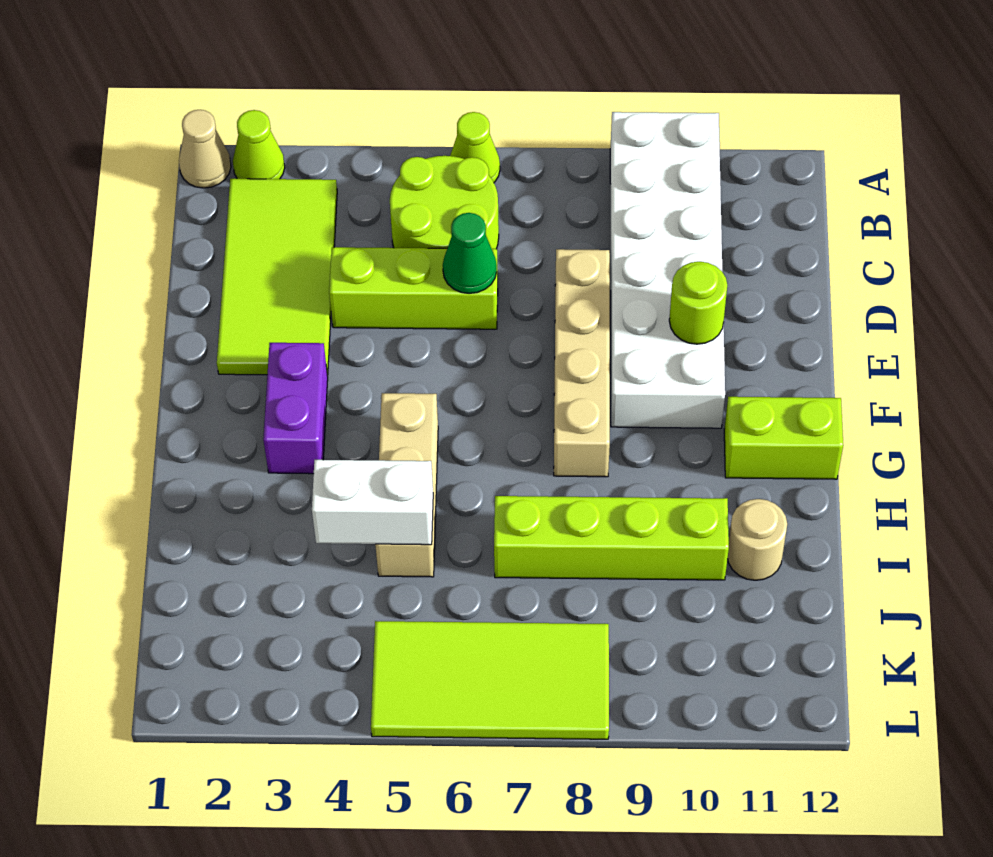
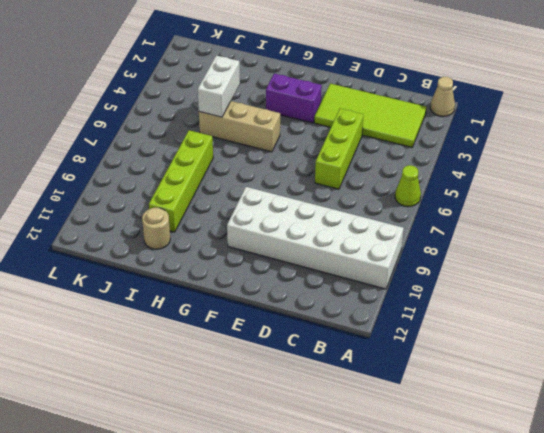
none -> lime cone A2 level 1
none -> lime round brick B5:C6 level 1
none -> tan brick D8:G8 level 1

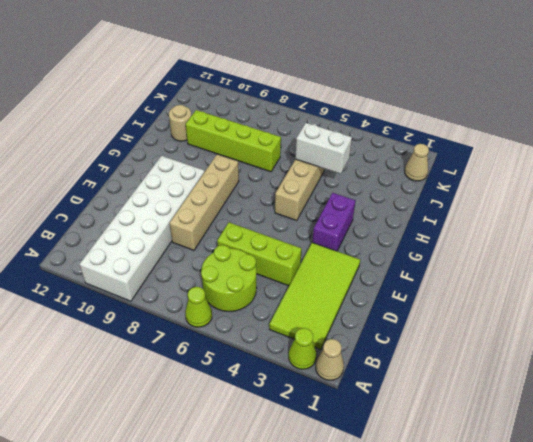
tan cone K1 level 1 -> none
none -> lime brick G11:G12 level 1
none -> lime tile K5:L8 level 1
none -> green cone D6 level 2

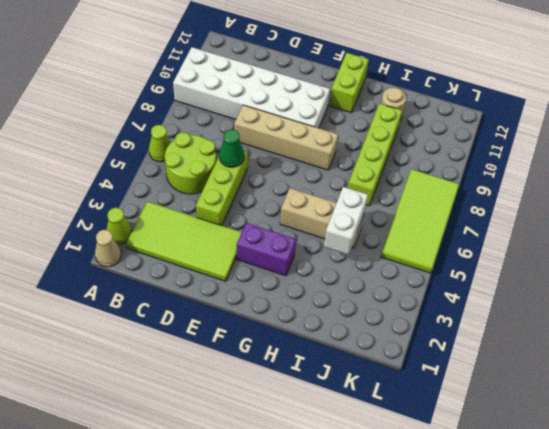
none -> lime round brick E10 level 2

